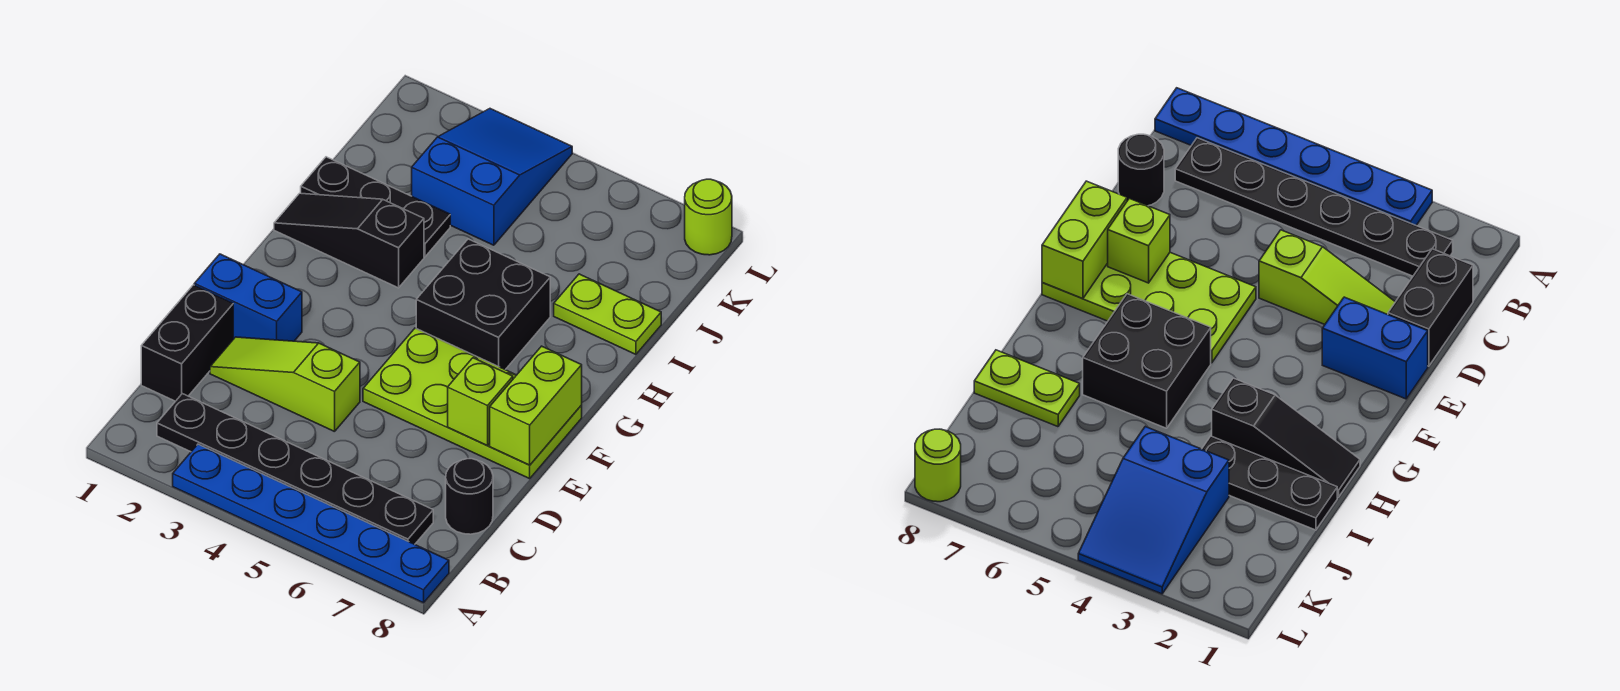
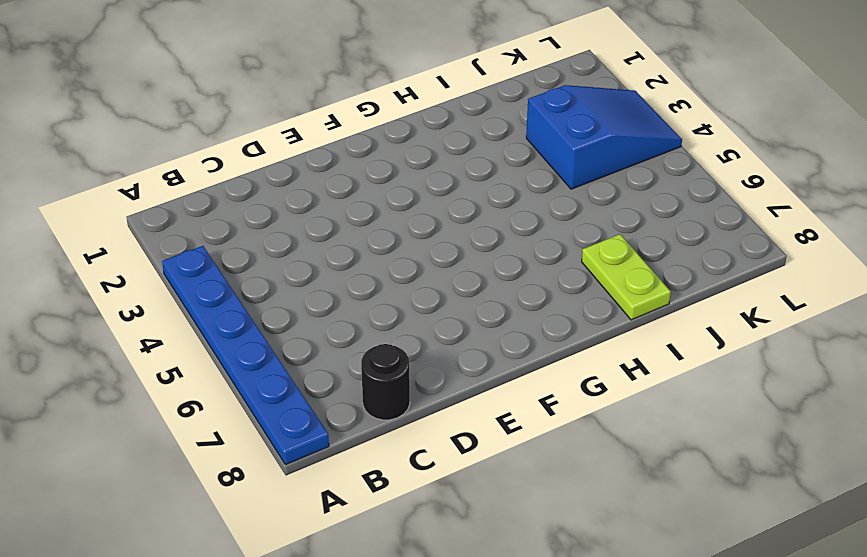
none -> black plate B2:B7 level 1
none -> black brick C1:D1 level 1
none -> lime slope D2:D4 level 1 top 4

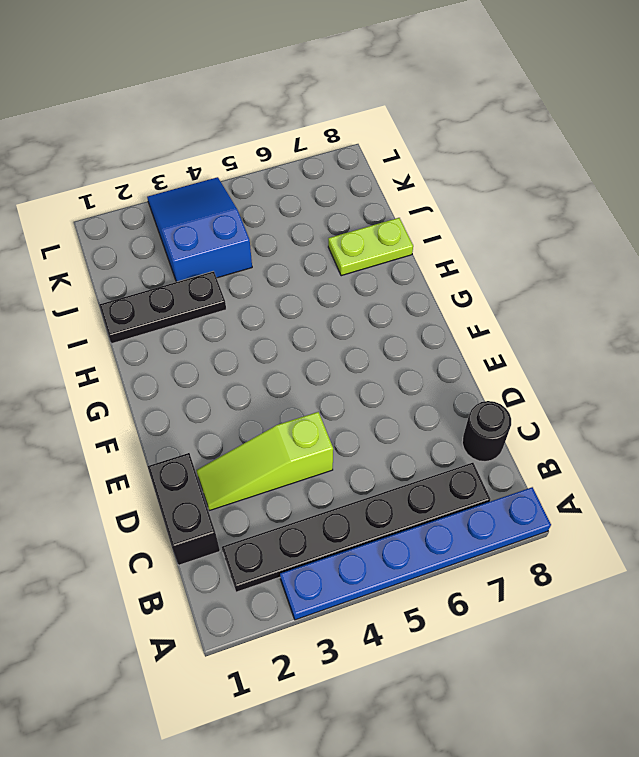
none -> blue brick E1:E2 level 1
none -> lime plate E5:F8 level 1
none -> black brick G5:H6 level 1

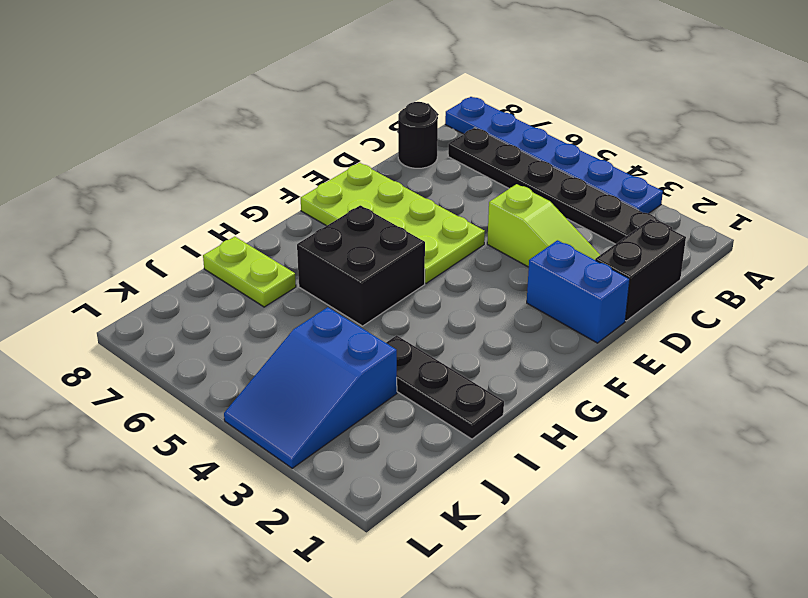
none -> black slope H1:H3 level 1 top 3
none -> lime round brick L8 level 1
none -> lime brick E7 level 2

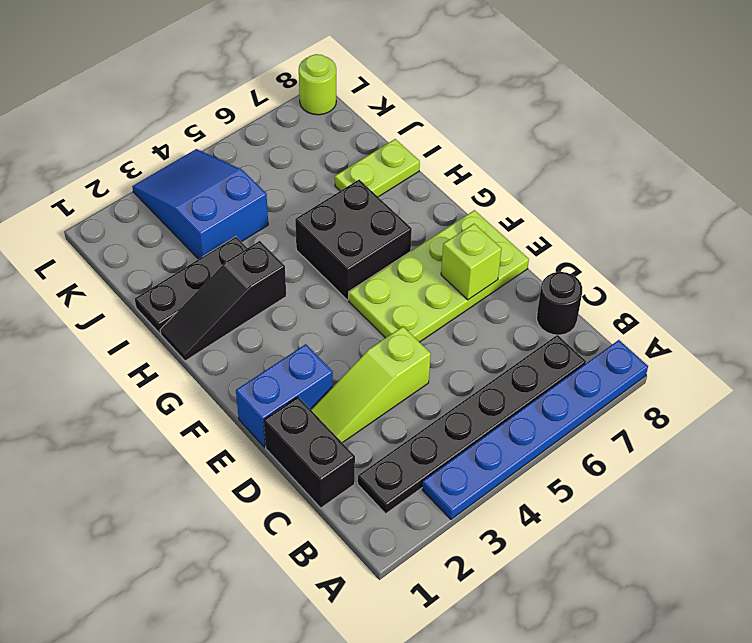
none -> lime brick E8:F8 level 2

